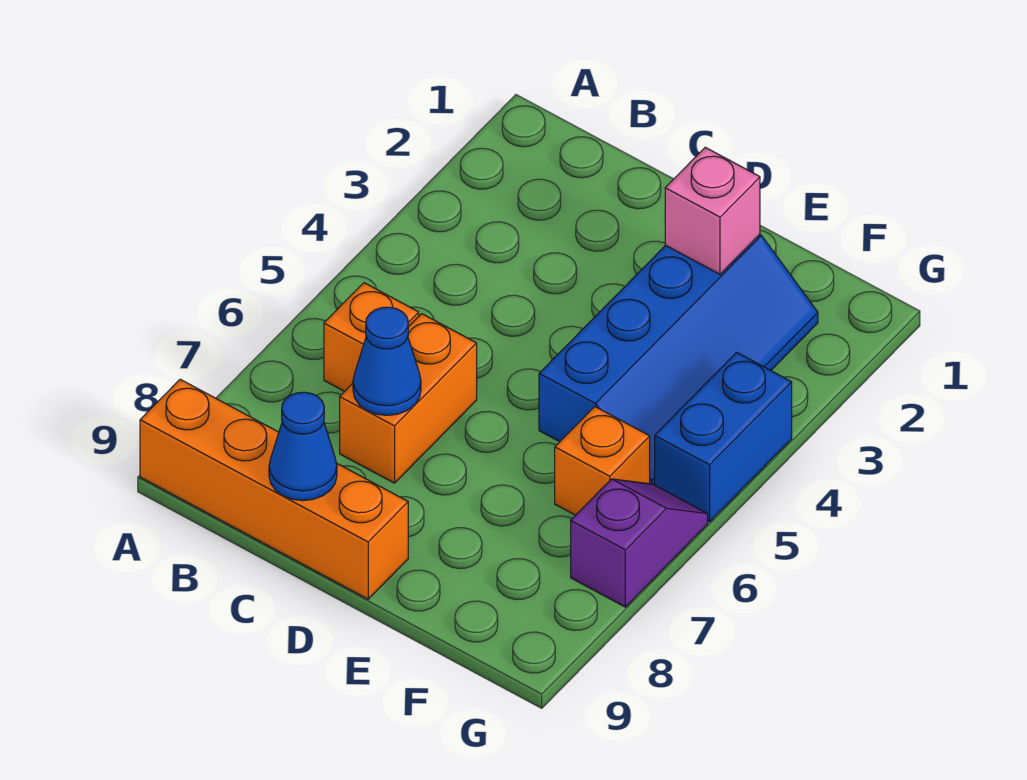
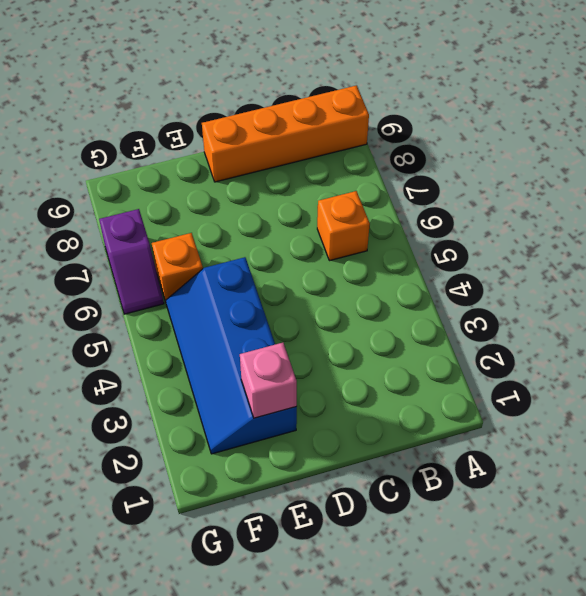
none -> orange brick C6:C7 level 1
none -> blue brick G4:G5 level 1

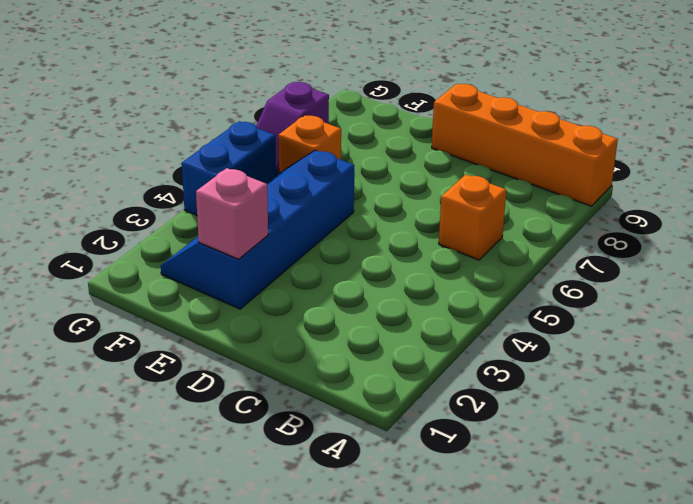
none -> orange brick C6:C7 level 1
none -> blue cone C7 level 2

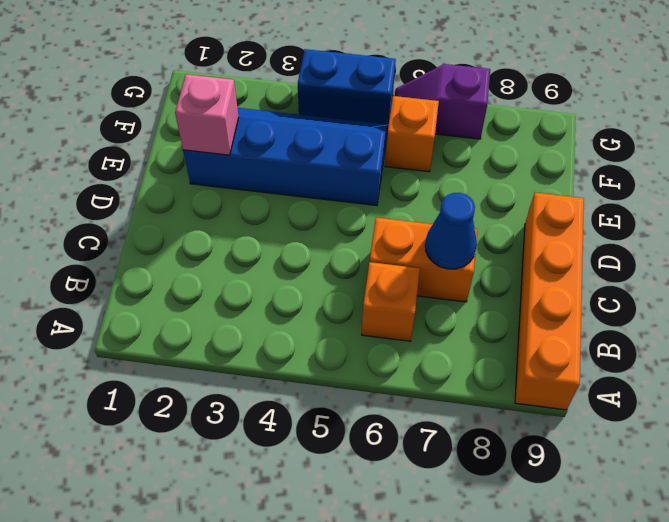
none -> blue cone C9 level 2

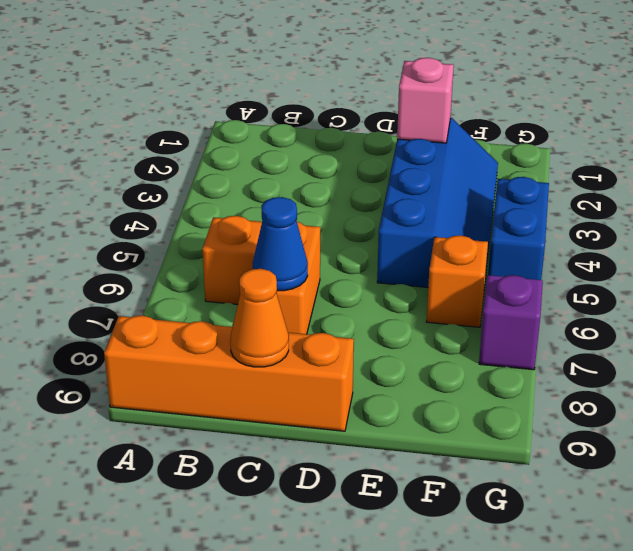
orange cone C9 level 2 -> blue cone C9 level 2

